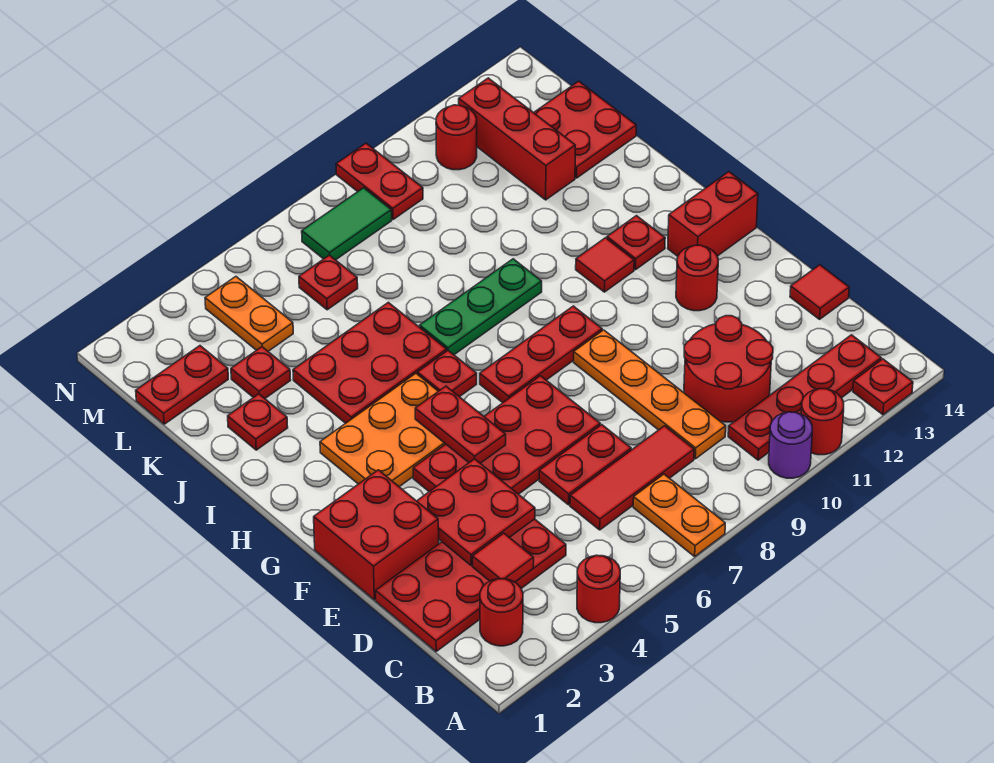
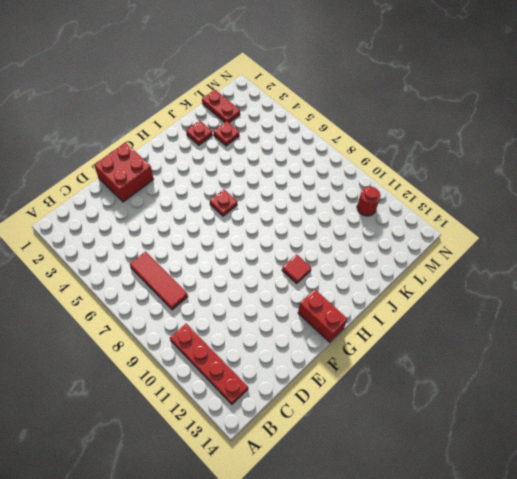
none -> red round brick A4 level 1
none -> orange plate A7:B7 level 1
none -> purple round brick A10 level 1
none -> red round brick A11 level 1

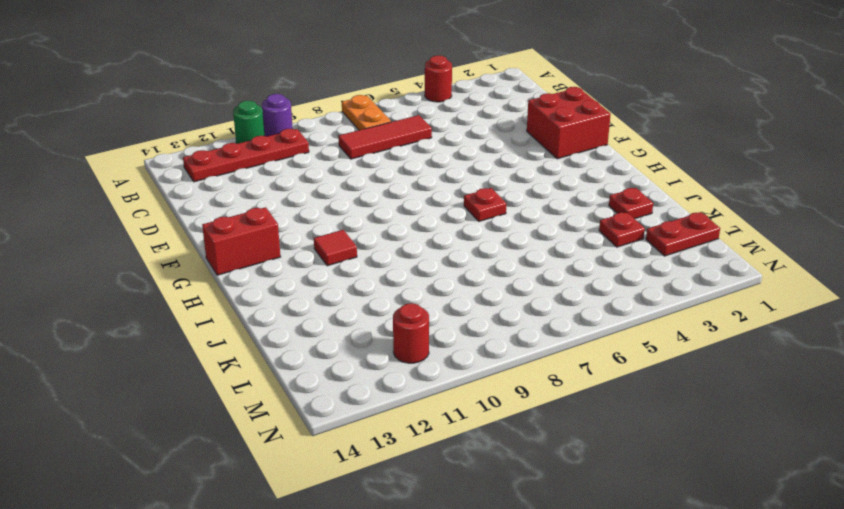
green round brick A11 level 1 -> red round brick A11 level 1
none -> red plate A13 level 1
none -> red round brick B2 level 1
none -> red plate C1:D4 level 1
none -> orange plate C9:F9 level 1

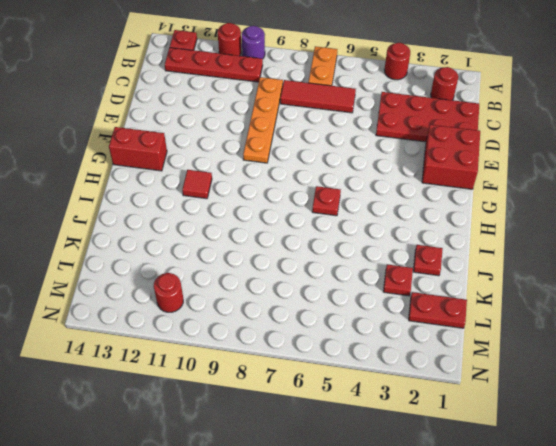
none -> red round brick C10:D11 level 1
none -> red plate D6:D7 level 1
none -> red tile D14 level 1
none -> red plate E4:F7 level 1

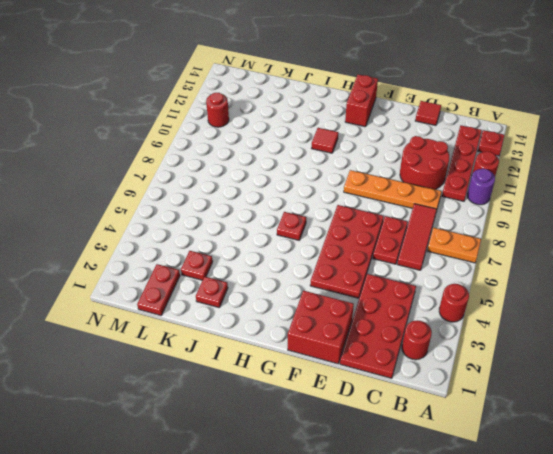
none -> red round brick F12 level 1
none -> orange plate G3:H5 level 1
none -> red plate G7:G9 level 1
none -> red plate H12 level 1

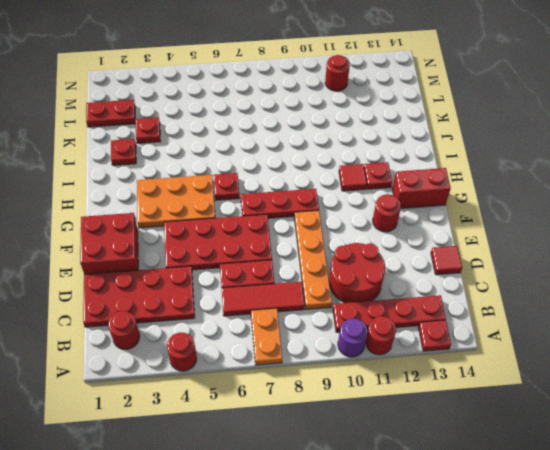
none -> red plate I4:J6 level 1
none -> green plate I7:I9 level 1
none -> red brick K12:M12 level 1
none -> red plate K13:L14 level 1

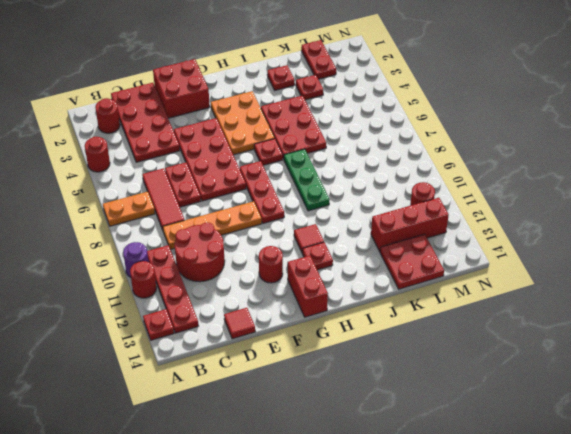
none -> orange plate L4:M4 level 1
none -> red plate L6 level 1
none -> green tile M7:M8 level 1
none -> red plate M9:N9 level 1

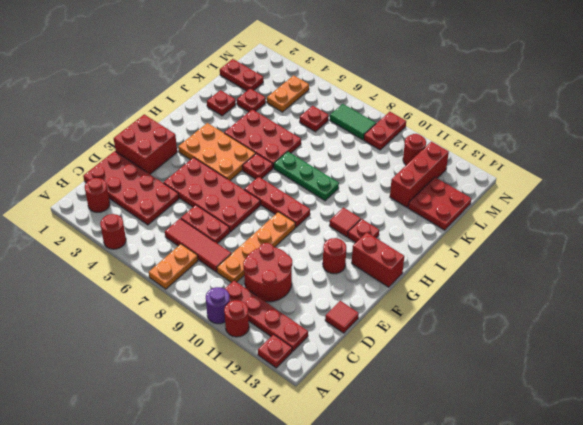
none -> red tile C3 level 2
none -> red plate D3:E4 level 2
none -> red plate F5:G5 level 2

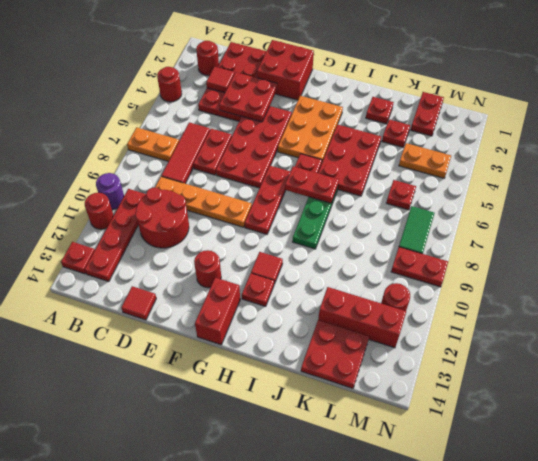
red plate H7:I7 level 2 -> red plate F5:G5 level 2

